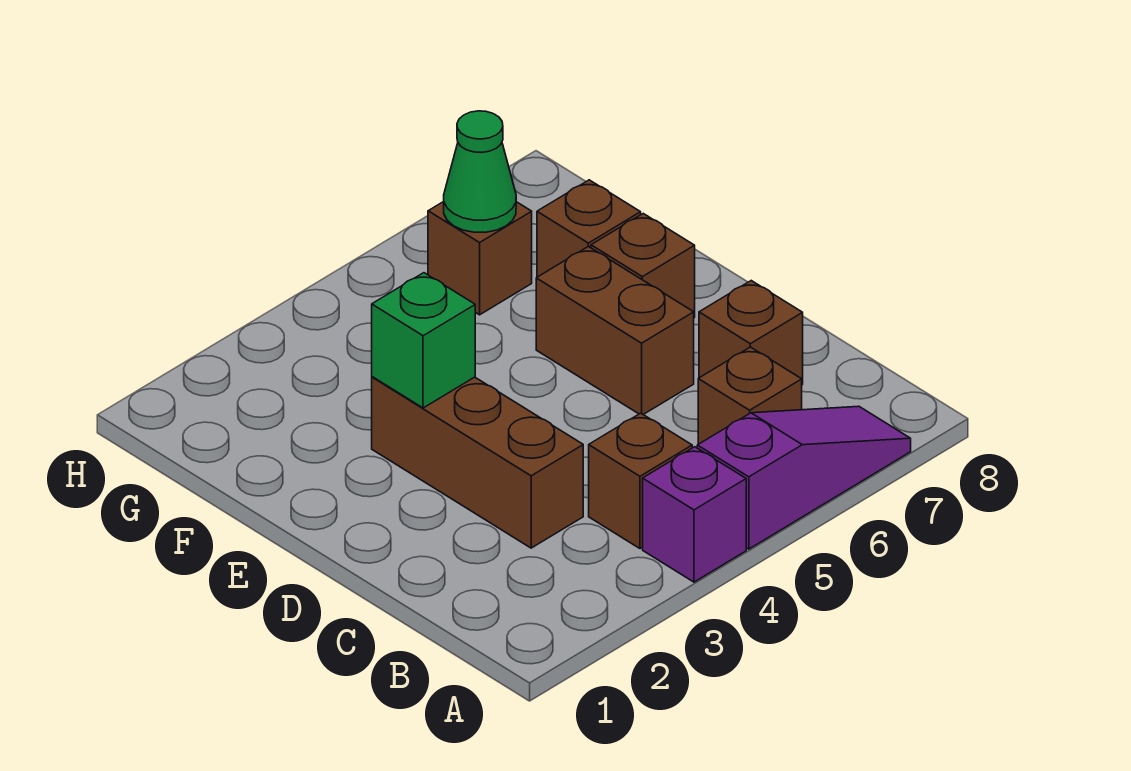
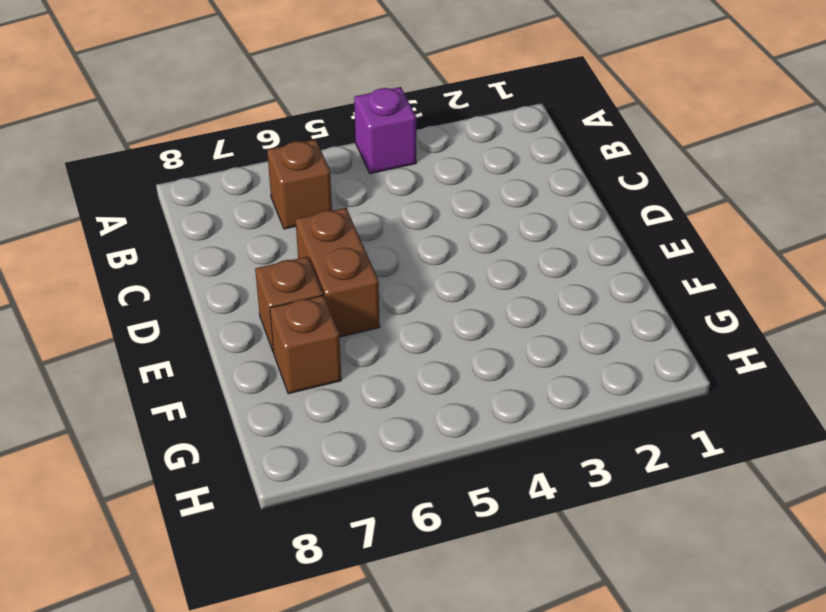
none -> purple slope A5:A7 level 1 top 5
none -> brown brick B4 level 1
none -> brown brick C3:E3 level 1

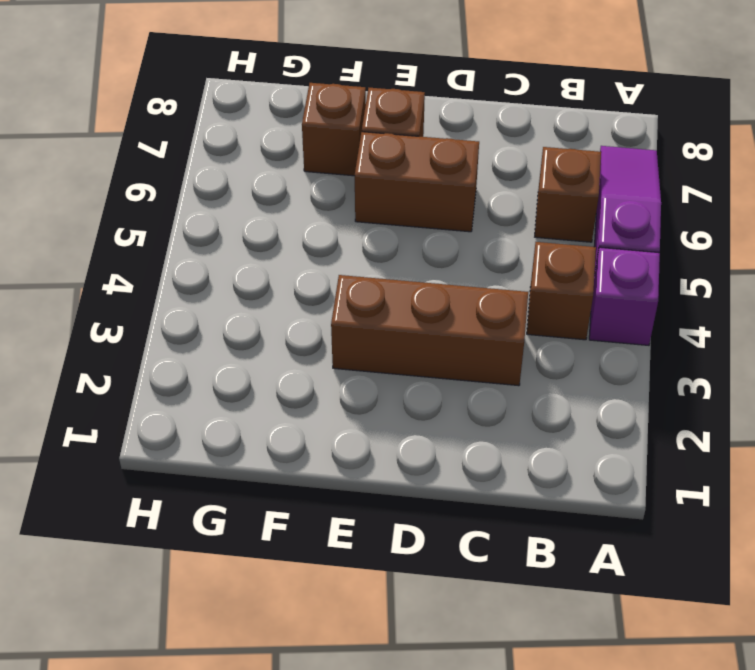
none -> brown brick C7 level 1
none -> brown brick G6 level 1
none -> green brick E3 level 2

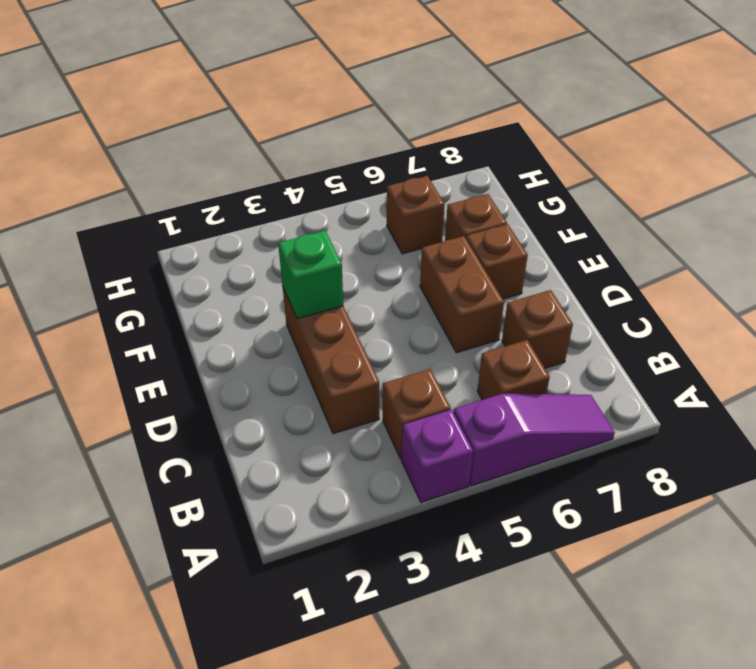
none -> green cone G6 level 2

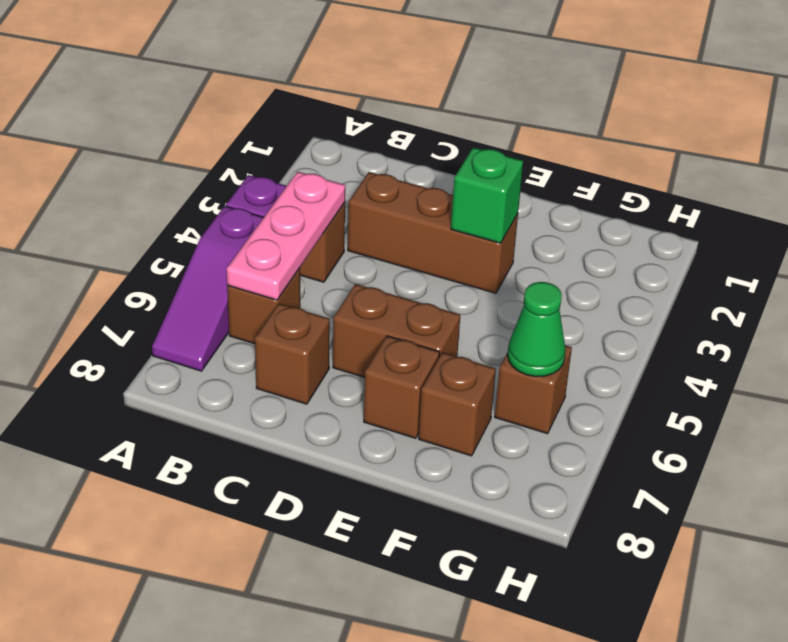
pink plate B4:B6 level 2 -> none

